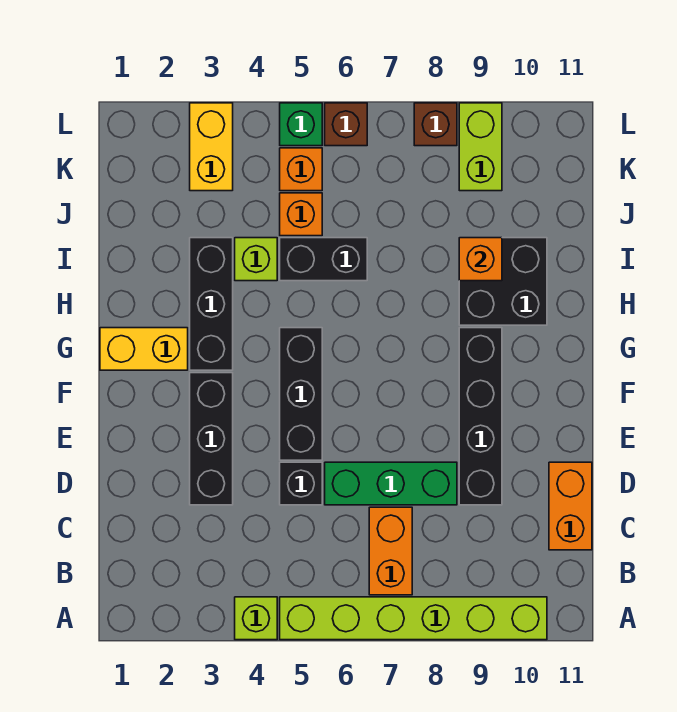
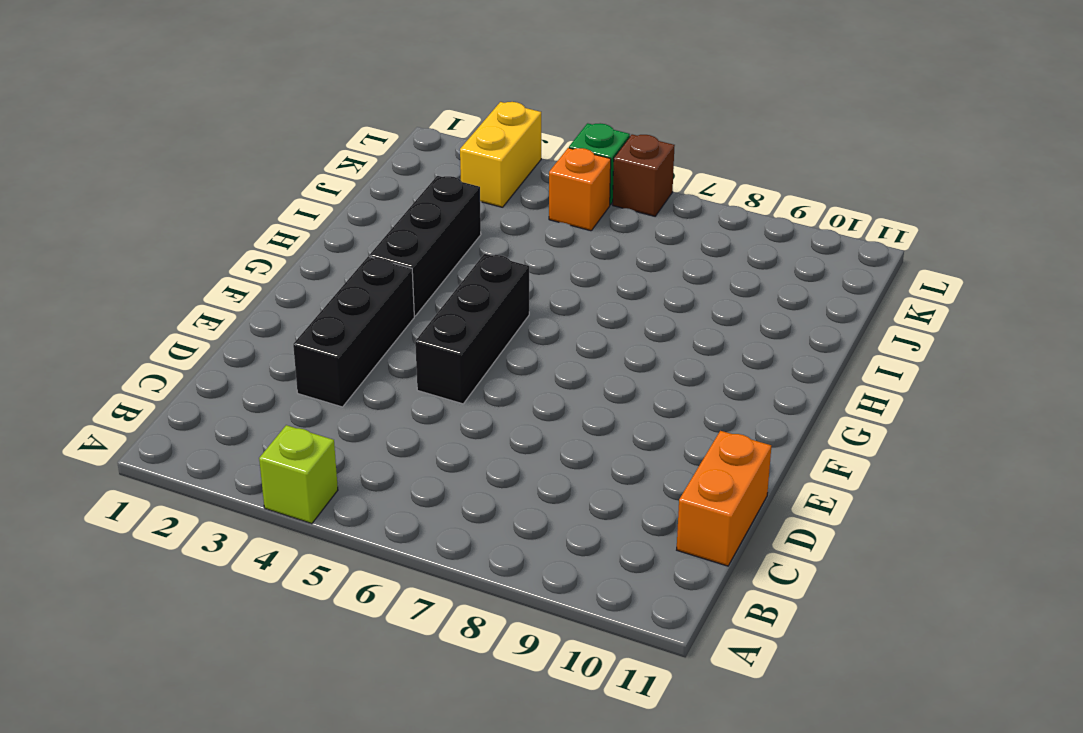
none -> lime brick A5:A10 level 1
none -> orange brick B7:C7 level 1
none -> black brick D5 level 1

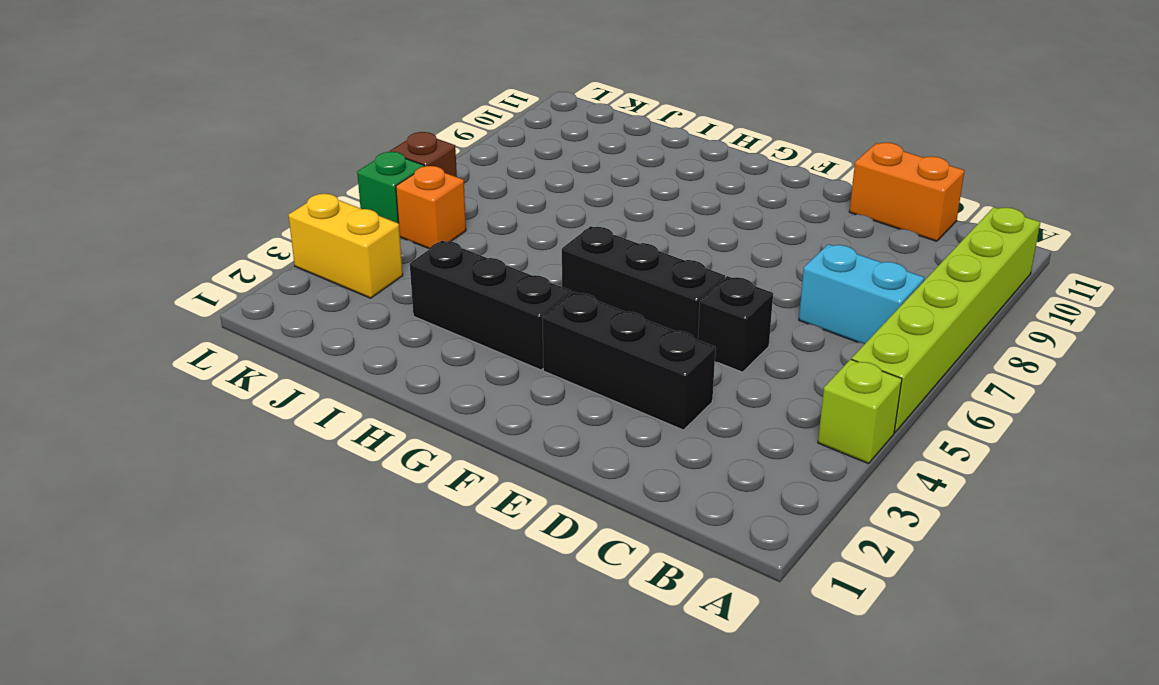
cyan brick B7:C7 level 1 -> orange brick B7:C7 level 1
none -> green brick D6:D8 level 1
none -> black brick D9:G9 level 1
none -> yellow brick G1:G2 level 1

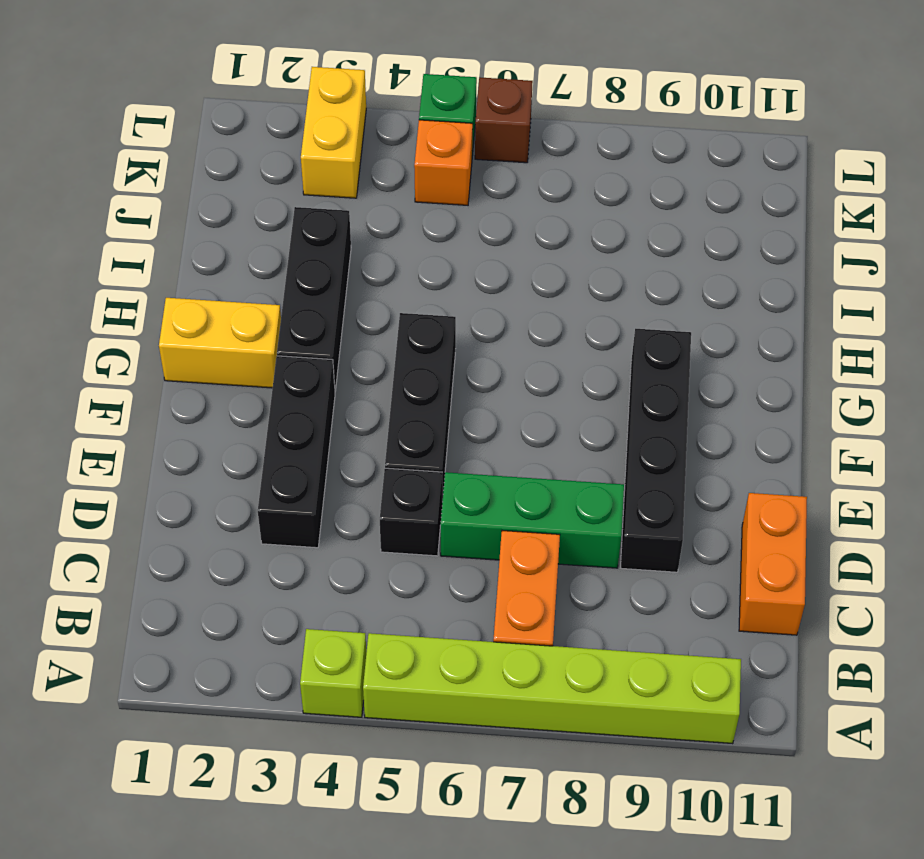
none -> black brick H9:I10 level 1
none -> lime brick I4 level 1
none -> black brick I5:I6 level 1

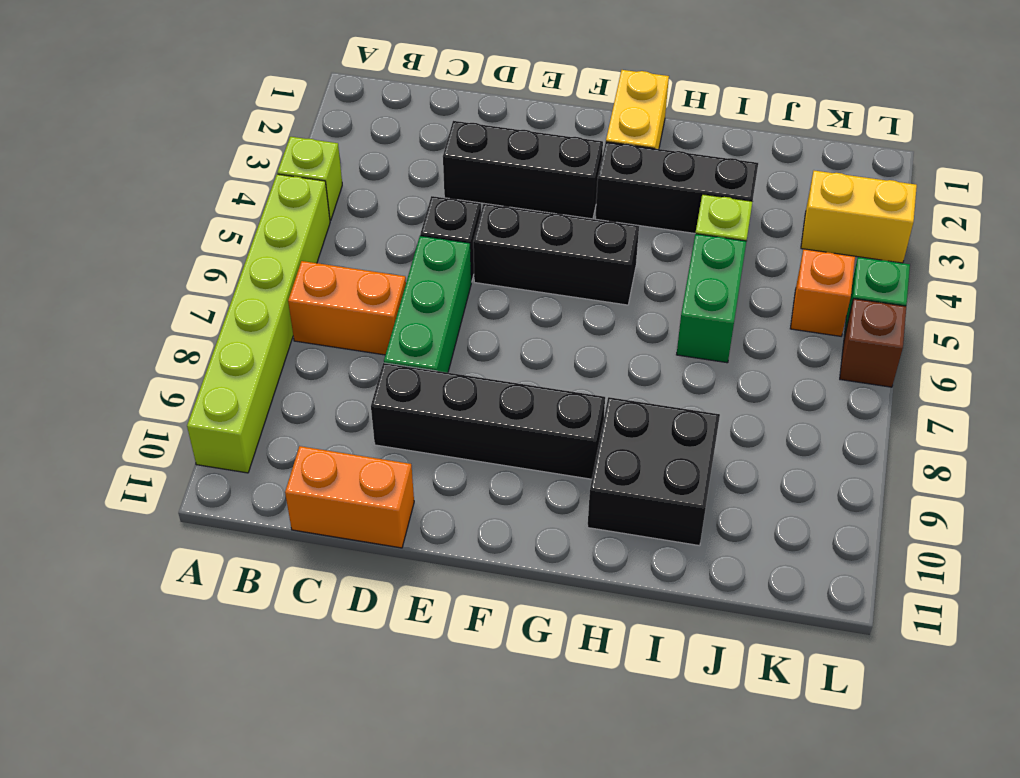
green brick I5:I6 level 1 -> black brick I5:I6 level 1
none -> orange brick J5 level 1
none -> lime brick K9:L9 level 1
none -> brown brick L8 level 1

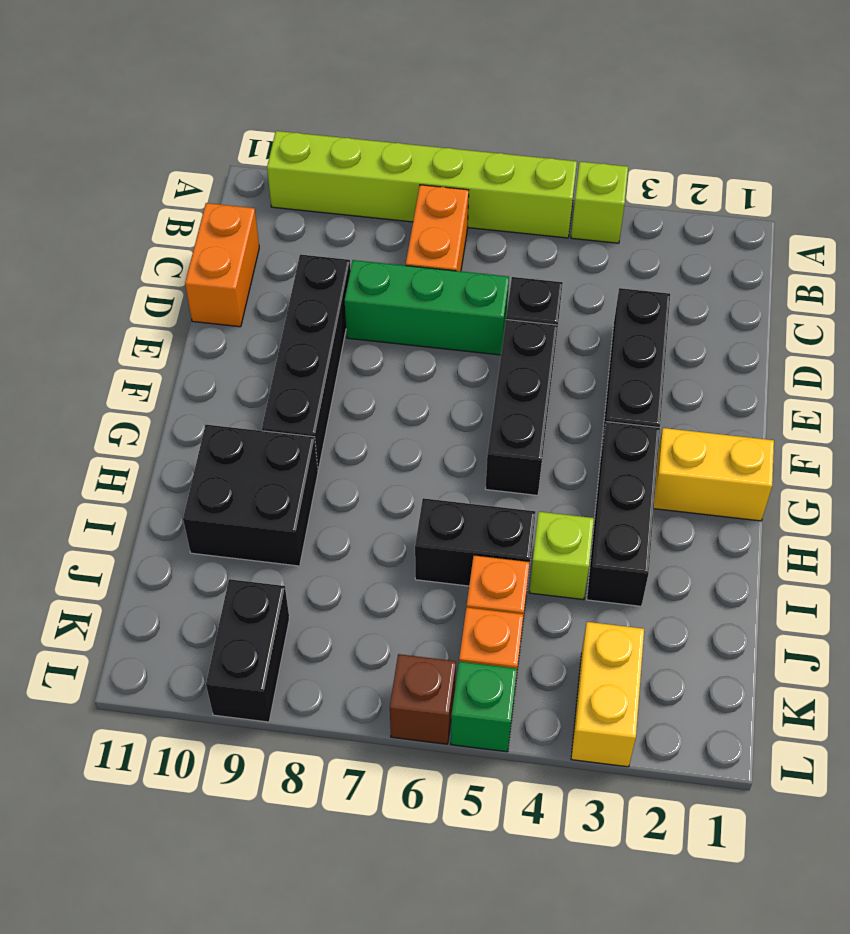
black brick K9:L9 level 1 -> lime brick K9:L9 level 1
none -> brown brick L8 level 1
none -> orange brick I9 level 2

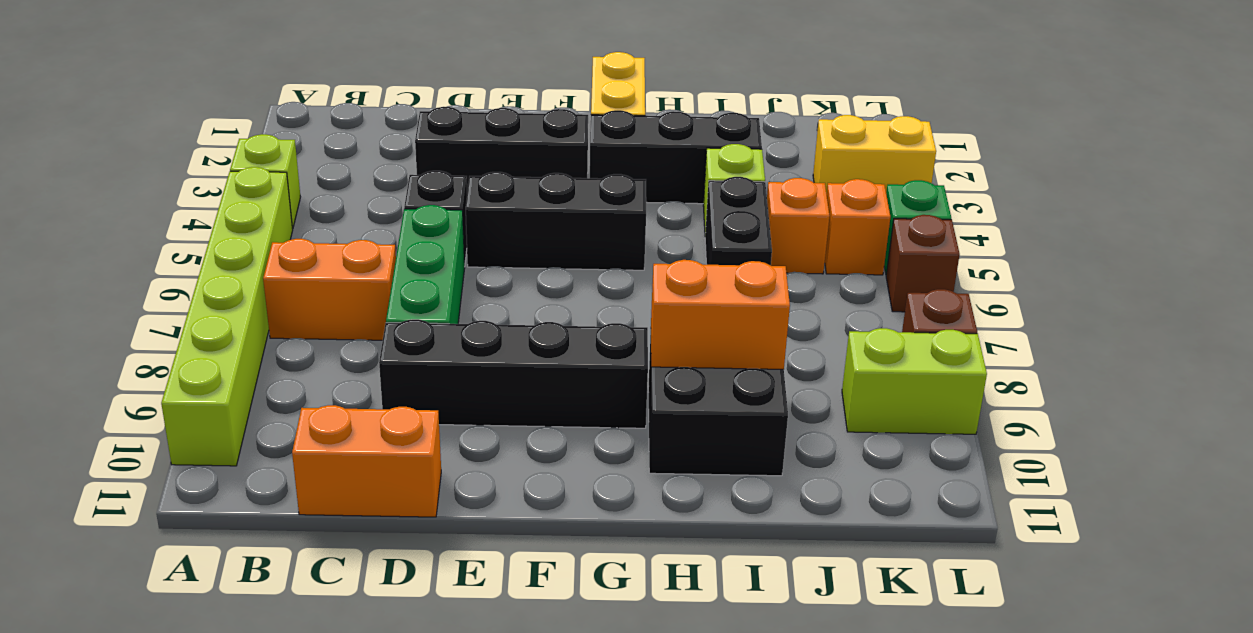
orange brick H9:I9 level 2 -> orange brick I9 level 2

